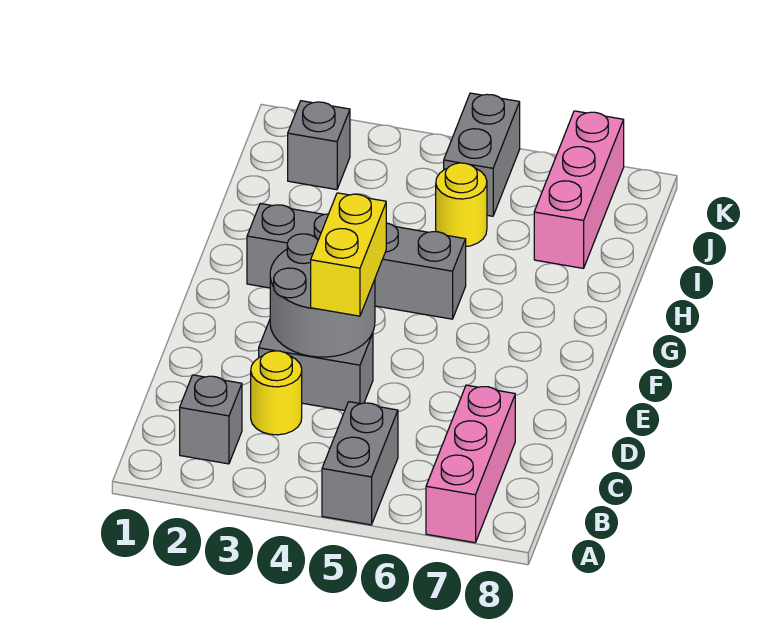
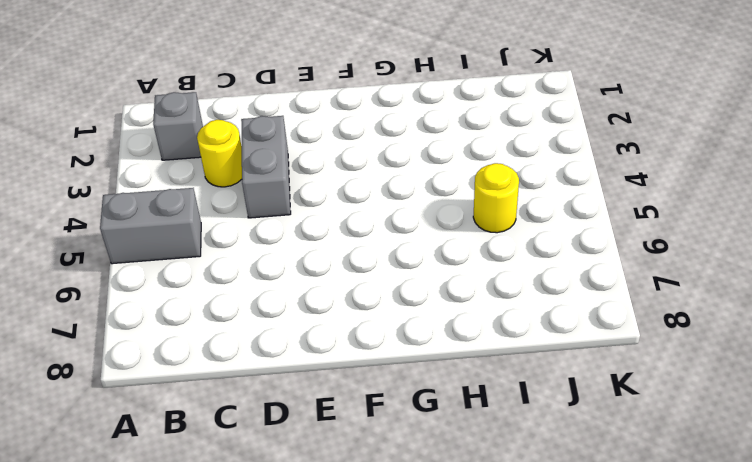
none -> pink brick A7:C7 level 1
none -> grey brick G2:G5 level 1
none -> pink brick I7:K7 level 1

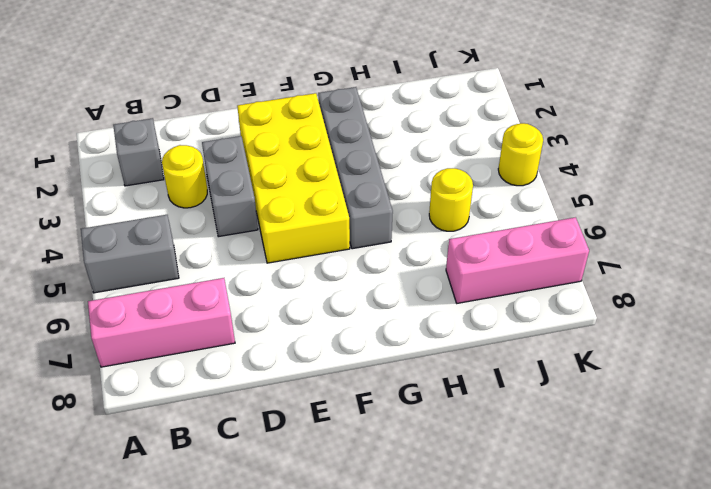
yellow brick E2:F5 level 1 -> none
yellow round brick K4 level 1 -> none
none -> grey brick J2 level 1
none -> grey brick J5:K5 level 1
none -> grey round brick D3:E4 level 2

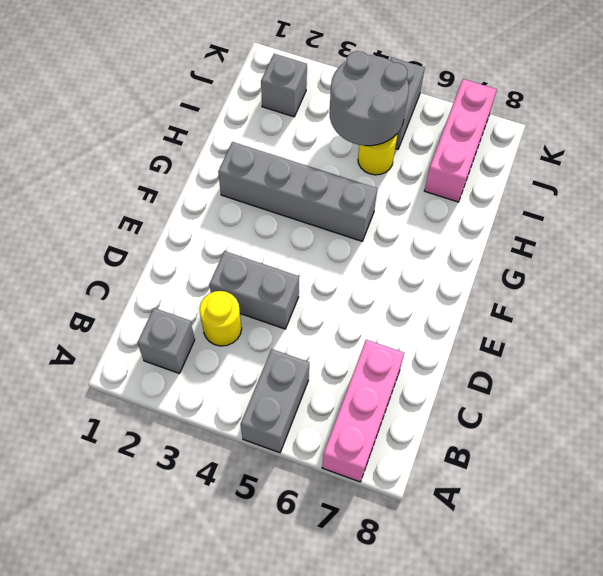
grey round brick I4:J5 level 2 -> grey round brick D3:E4 level 2
none -> yellow brick D4:E4 level 3

